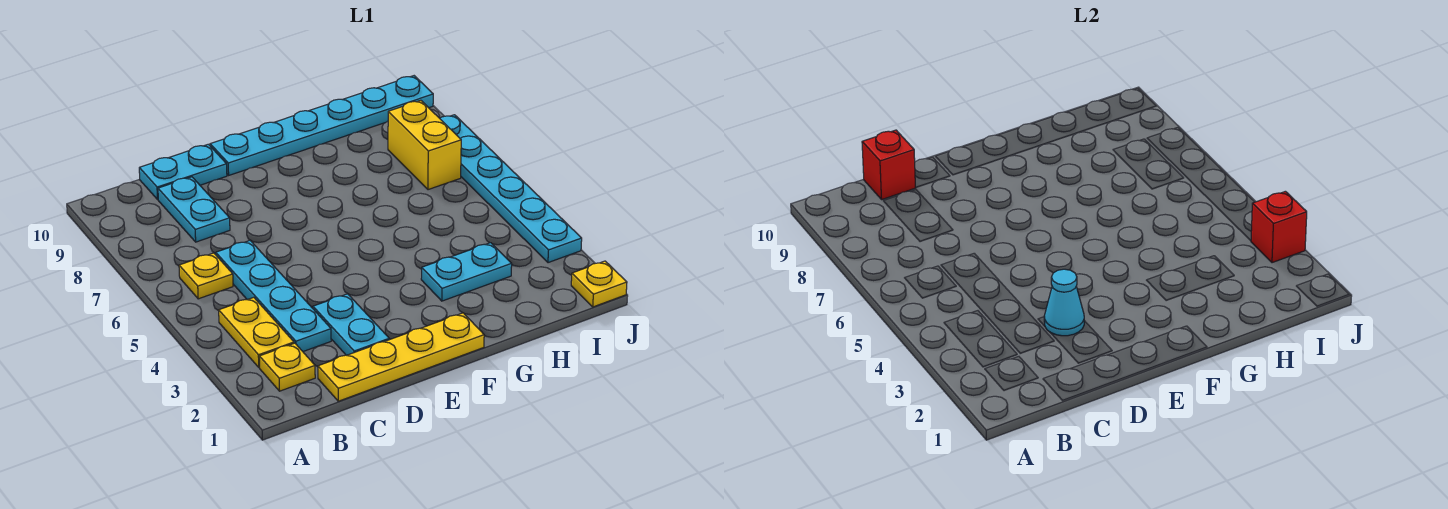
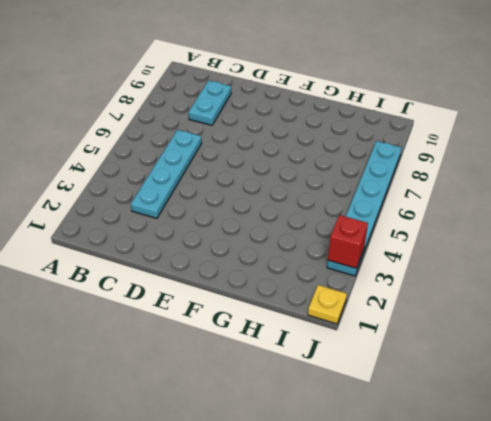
none -> yellow plate B2 level 1
none -> yellow plate B3:B4 level 1
none -> yellow plate B6 level 1

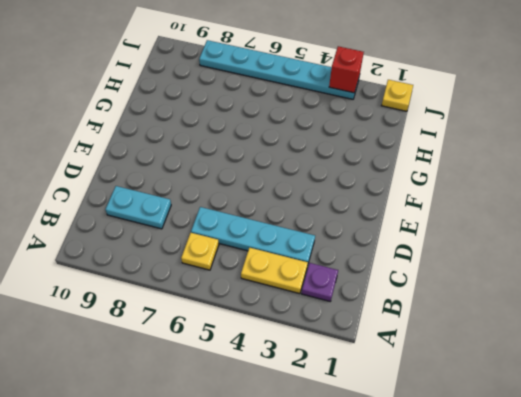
purple plate B2 level 1 -> yellow plate B2 level 1
none -> yellow plate C1:F1 level 1
none -> cyan plate C10:D10 level 1
none -> cyan plate D2:D3 level 1

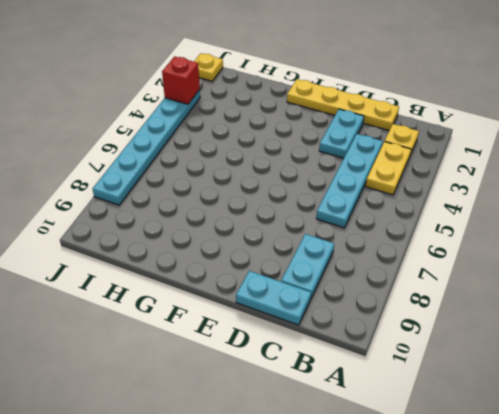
none -> yellow plate B6 level 1
none -> cyan plate E10:J10 level 1
none -> cyan plate G3:H3 level 1

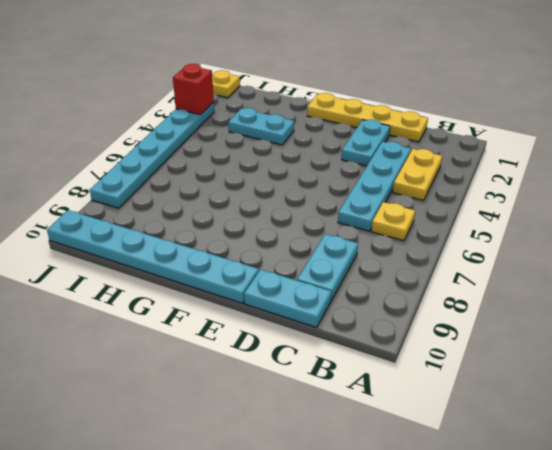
none -> yellow plate B2 level 1
none -> yellow brick I7:I8 level 1
none -> red brick C10 level 2

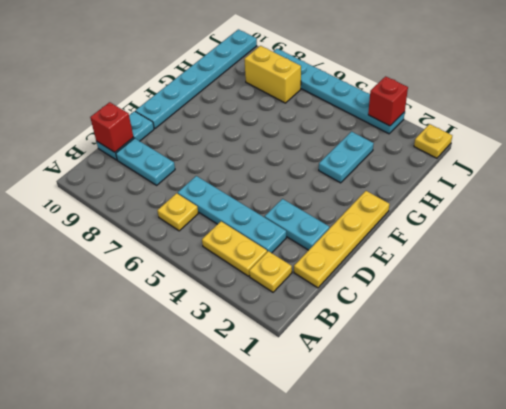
none -> cyan cone D3 level 2

